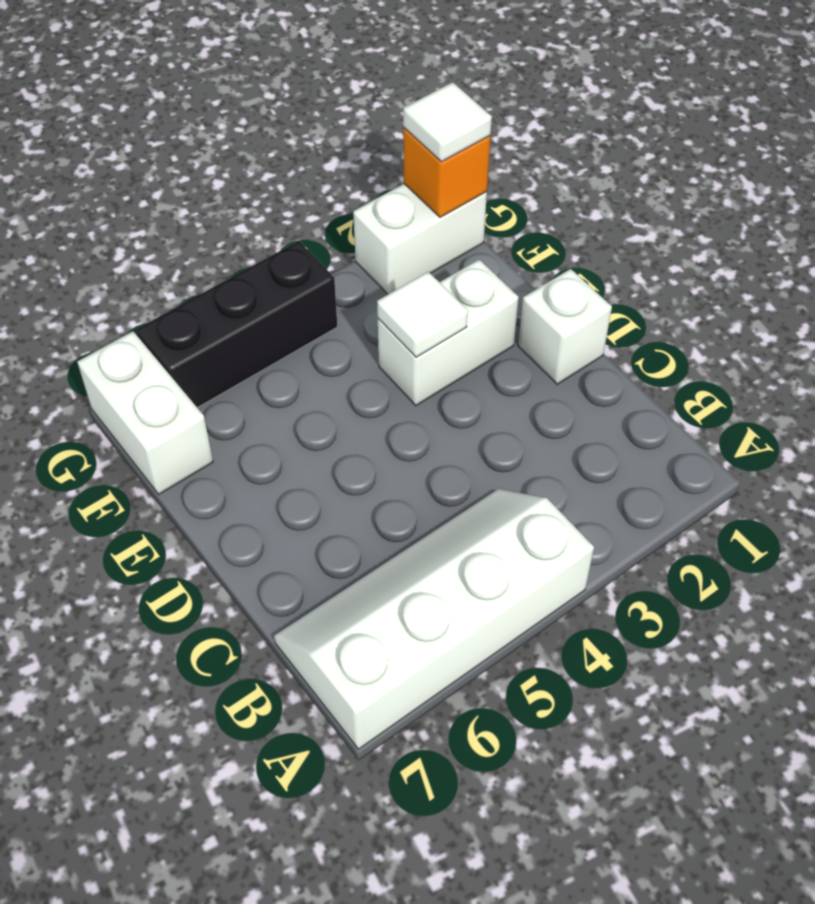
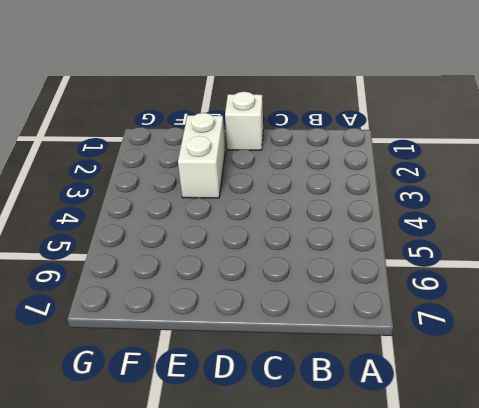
none -> white slope A4:B7 level 1 top A
none -> white brick F7:G7 level 1

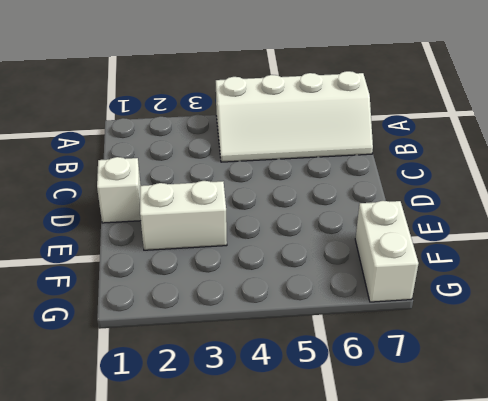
none -> white brick G1:G2 level 1
none -> black brick G4:G6 level 1

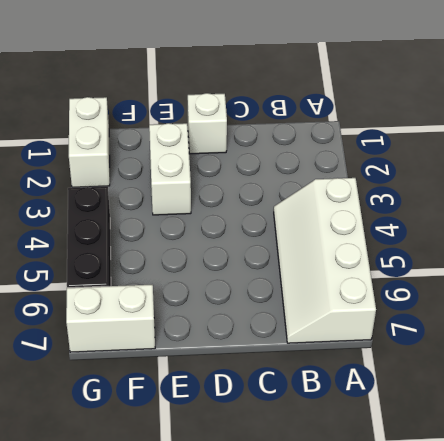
none -> white tile E3 level 2
none -> orange brick G1 level 2

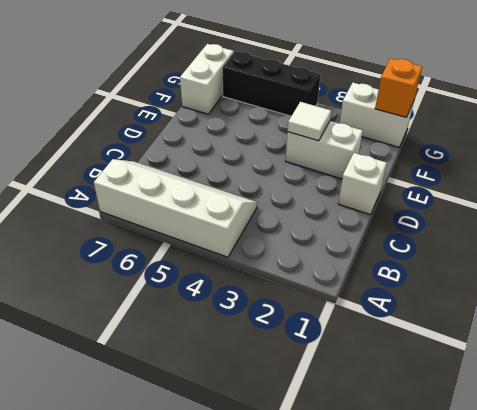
none -> white tile G1 level 3

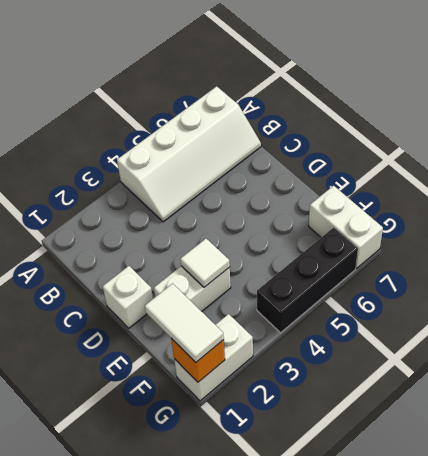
white tile F1:G1 level 3 -> white tile G1 level 3

